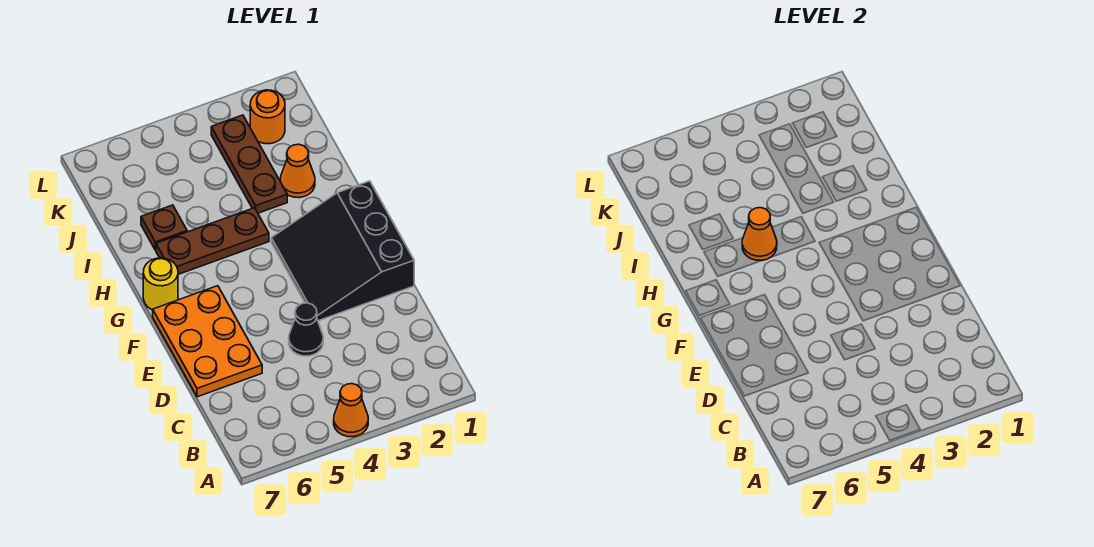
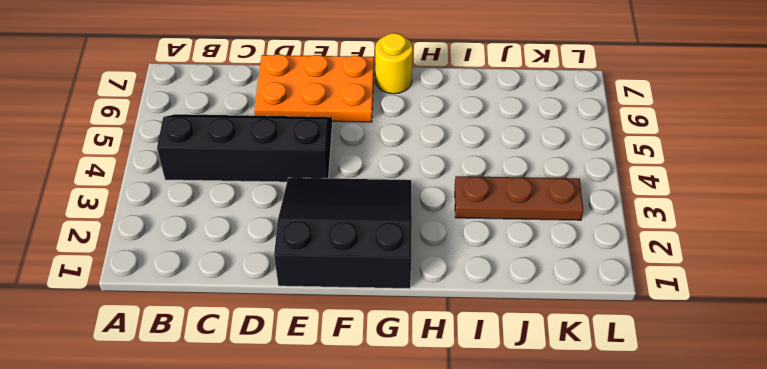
black slope B4:E5 level 1 top 4 -> black cone D4 level 1
none -> orange cone A4 level 1
none -> brown plate H4:H6 level 1

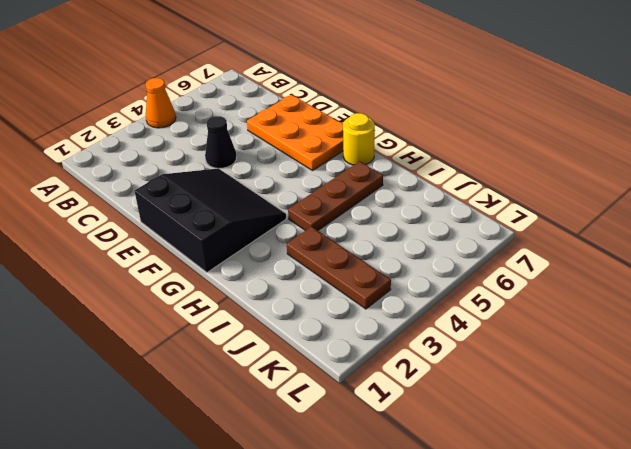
none -> orange cone I2 level 1
none -> brown plate I6 level 1

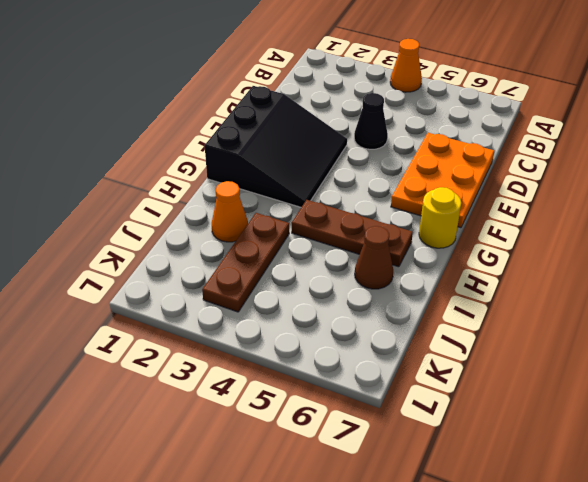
brown cone I6 level 1 -> brown plate I6 level 1
none -> orange round brick K2 level 1
none -> orange cone H5 level 2

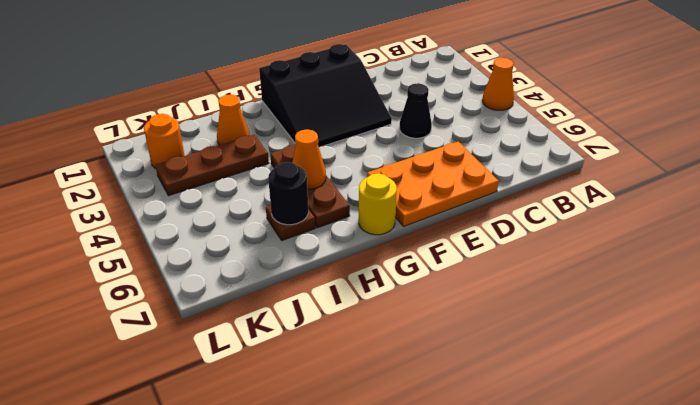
black round brick I6 level 2 -> none

